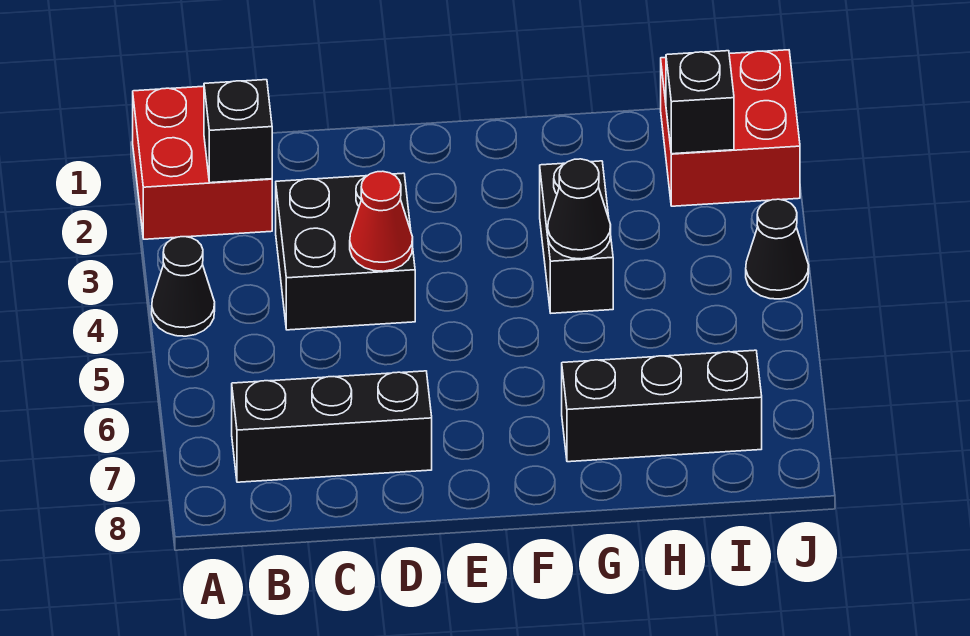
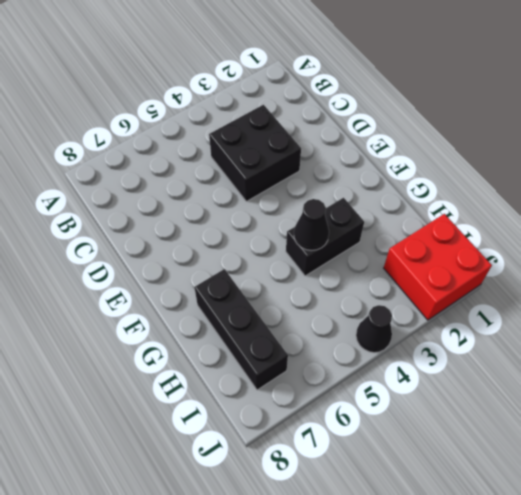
none -> red brick A1:B2 level 1
none -> black cone A4 level 1
none -> black brick B7:D7 level 1

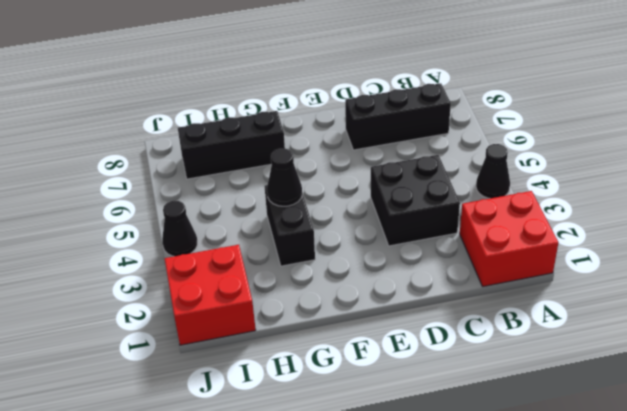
none -> black brick B2 level 2
none -> red cone D4 level 2
none -> black brick I2 level 2

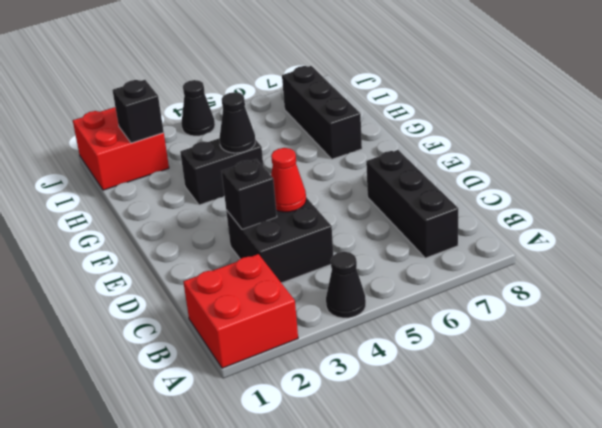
black brick D3 level 2 -> black brick B2 level 2

